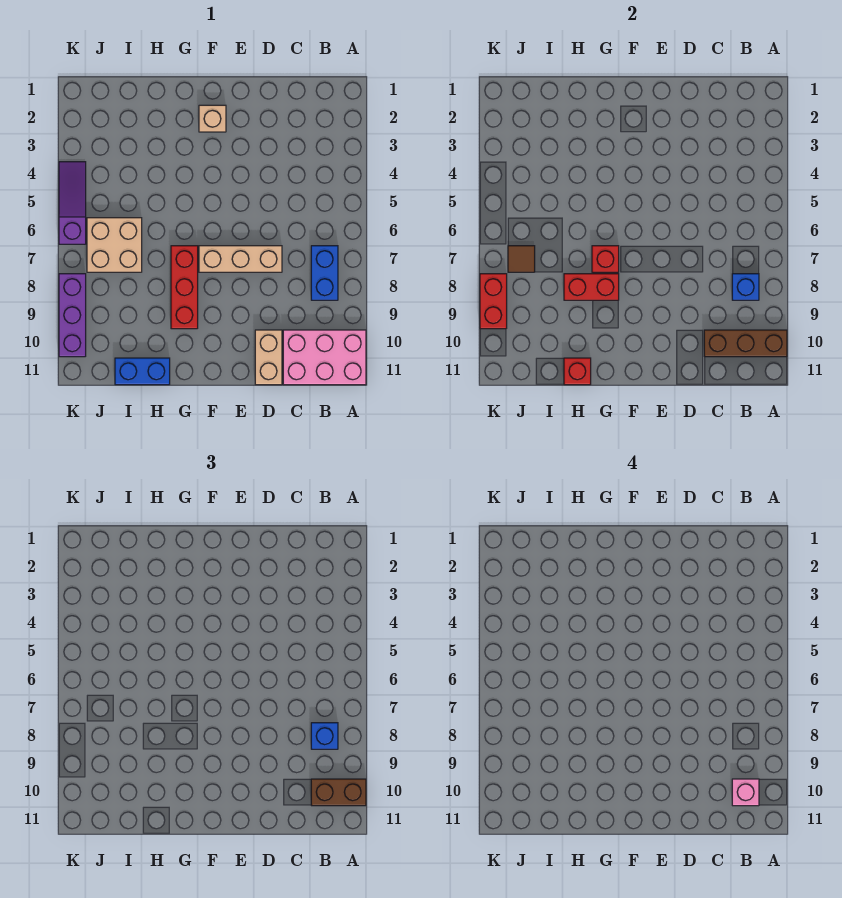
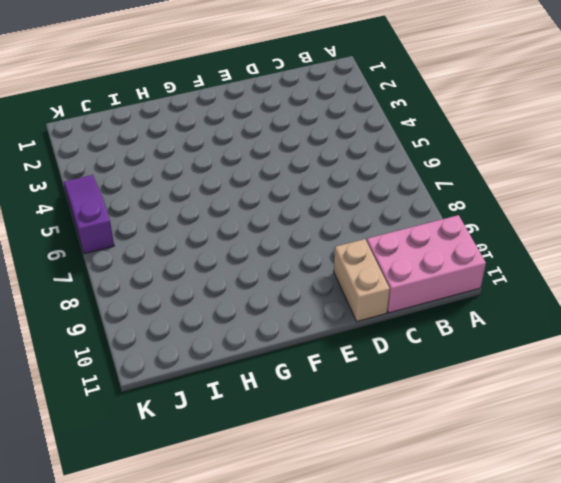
none -> blue brick B7:B8 level 1
none -> tan brick D7:F7 level 1
none -> tan brick F2 level 1

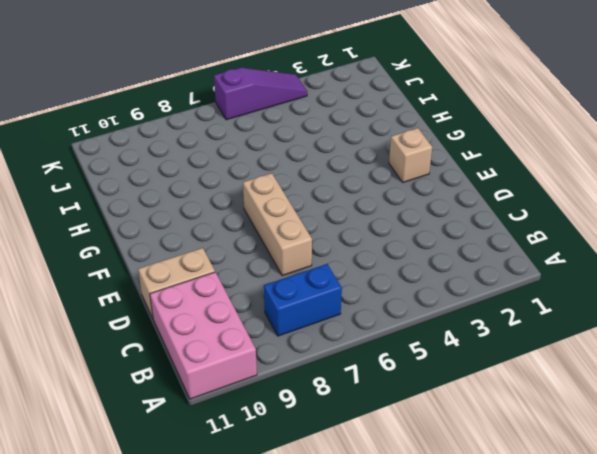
none -> red brick G7:G9 level 1
none -> blue brick H11:I11 level 1
none -> tan brick I6:J7 level 1

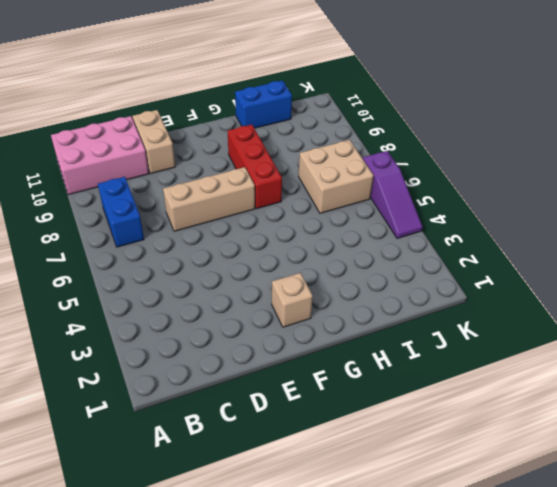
none -> purple brick K8:K10 level 1
none -> brown brick A10:C10 level 2
none -> blue brick B8 level 2

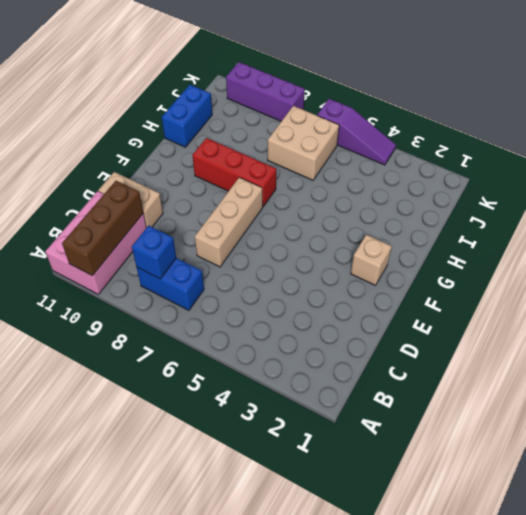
none -> red brick G7 level 2
none -> red brick G8:H8 level 2
none -> red brick H11 level 2

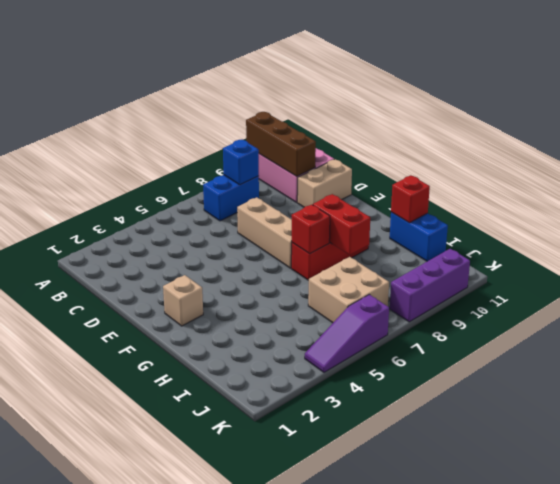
none -> brown tile J7 level 2
none -> red brick K8:K9 level 2
none -> brown brick A10:B10 level 3

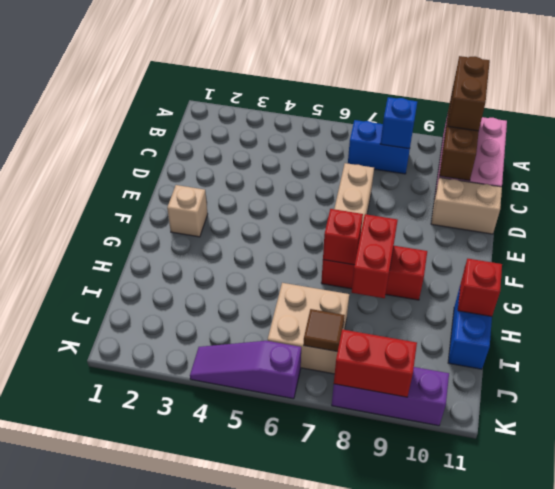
none -> blue brick B8 level 3
none -> pink brick B10 level 4

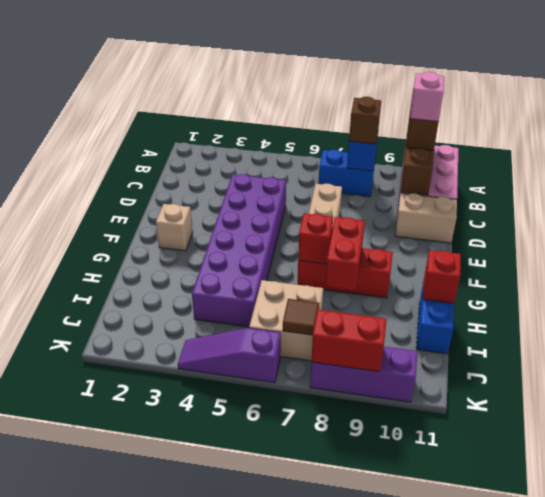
brown brick B8 level 3 -> blue brick B8 level 3
purple brick D4:I5 level 1 -> none

